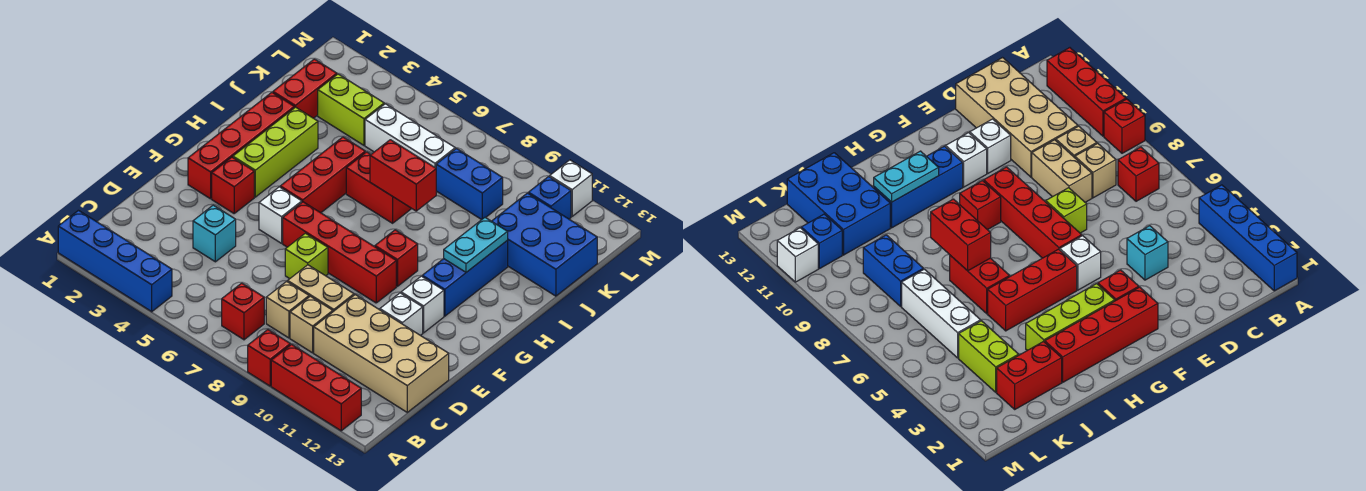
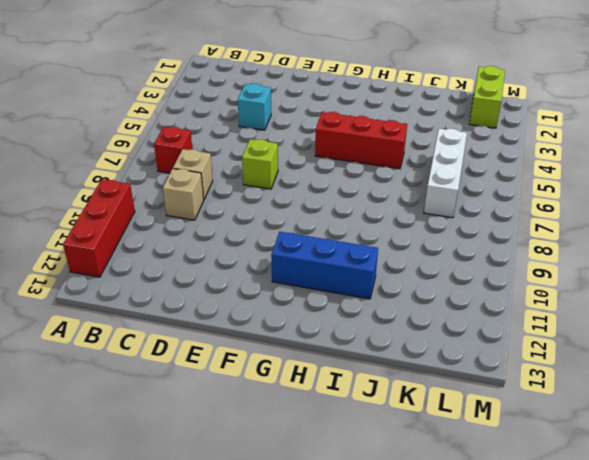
lime brick L1:L2 level 1 -> lime brick K3:K4 level 1
none -> blue brick A1:A4 level 1
none -> red brick A9 level 1
none -> tan brick C10:D13 level 1
none -> tan brick D8:D9 level 1

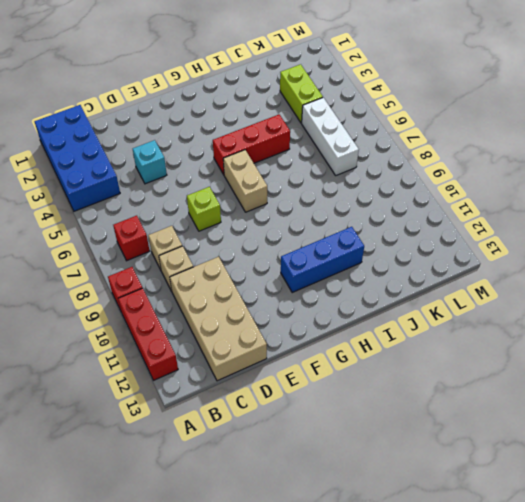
blue brick A1:B4 level 1 -> blue brick A1:A4 level 1
tan brick G6:G7 level 1 -> tan brick D8:D9 level 1
none -> white brick E11 level 1
none -> red brick F2:I2 level 1
none -> red brick F3 level 1
none -> white brick F5 level 1

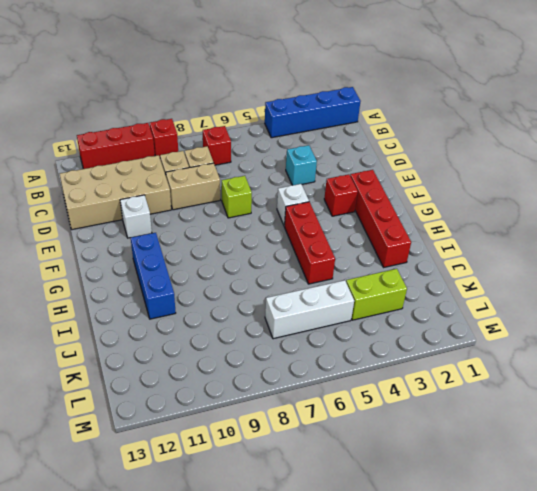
none -> red brick F6:F9 level 1
none -> white brick F11 level 1
none -> lime brick G3:I3 level 1
none -> red brick G9 level 1

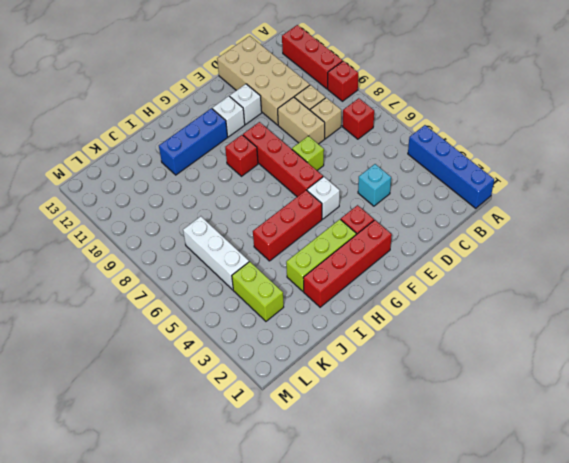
none -> red brick I6:I7 level 1
none -> red brick J2:K2 level 1
none -> blue brick J11:K13 level 1
none -> blue brick K8:K9 level 1

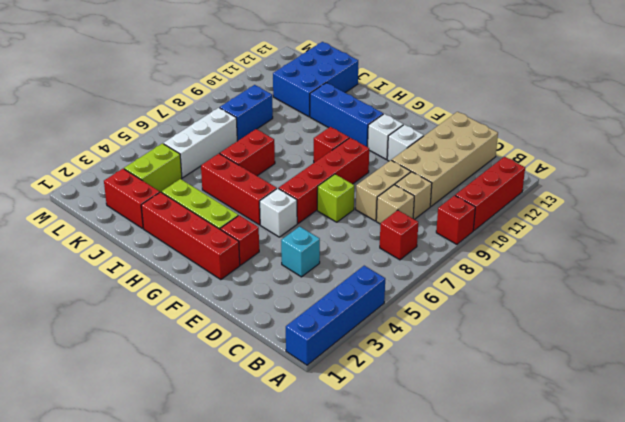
none -> blue brick L11 level 1
none -> white brick M11 level 1
none -> cyan plate H11:I11 level 2
none -> red brick I7:I8 level 2

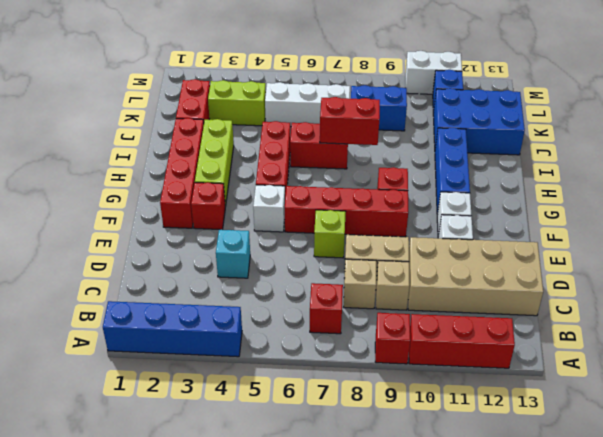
white brick M10:M11 level 1 -> white brick M11 level 1
none -> cyan plate H11:I11 level 2

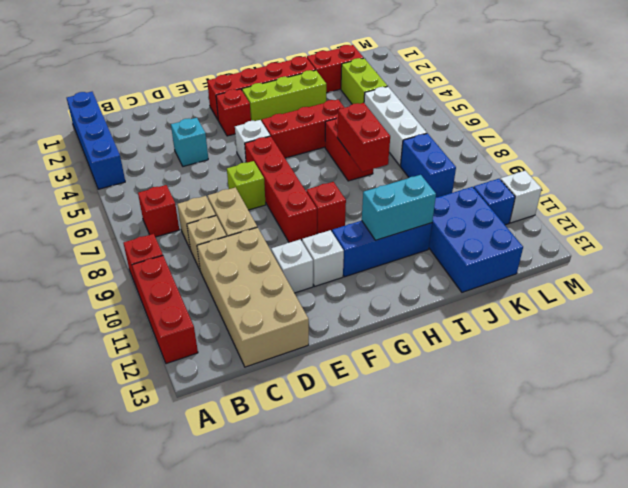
cyan brick H11:I11 level 2 -> cyan plate H11:I11 level 2

